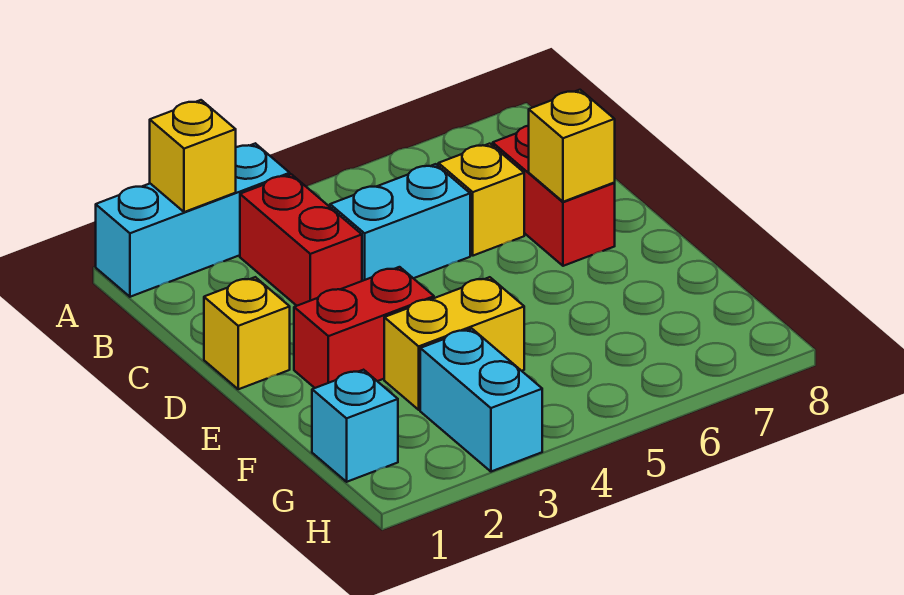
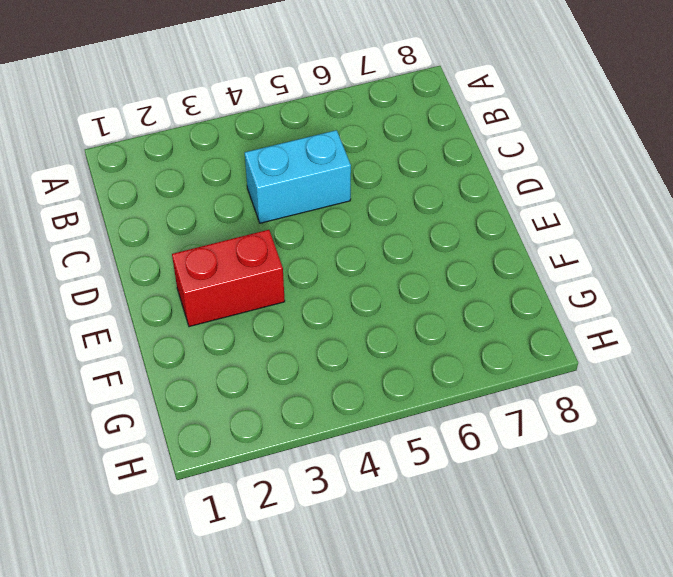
none -> cyan brick A1:A3 level 1
none -> red brick B3:C3 level 1
none -> yellow brick C6 level 1

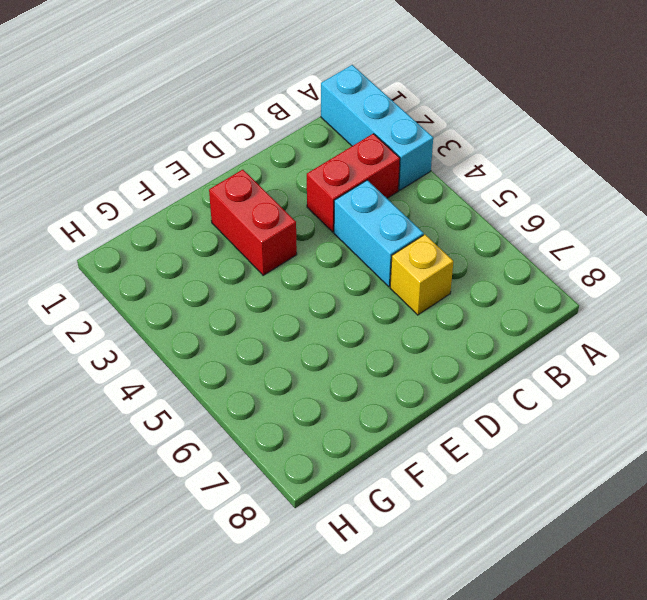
none -> red brick C7:D7 level 1
none -> yellow brick D1 level 1
none -> yellow brick F3:F4 level 1

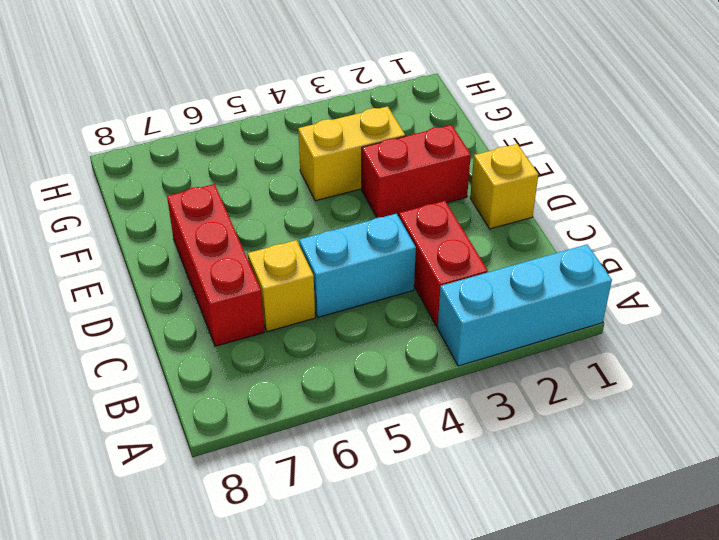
red brick C7:E7 level 1 -> red brick C7:D7 level 1
none -> cyan brick G1 level 1
none -> cyan brick G3:H3 level 1
none -> yellow brick A2 level 2

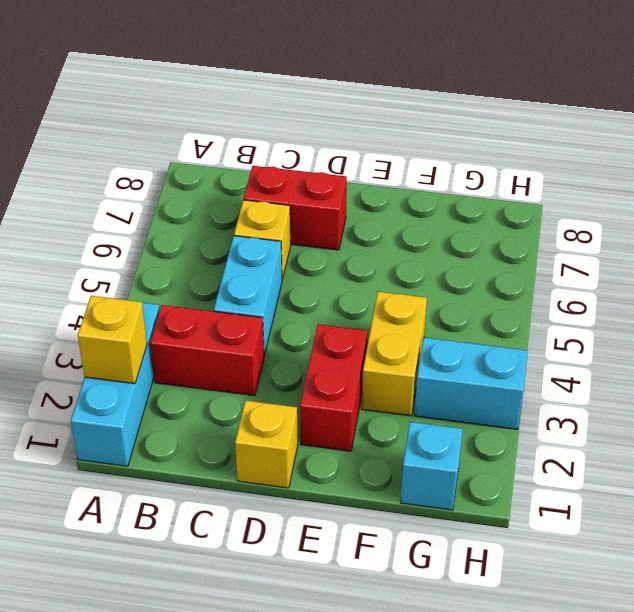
none -> yellow brick D7 level 2

